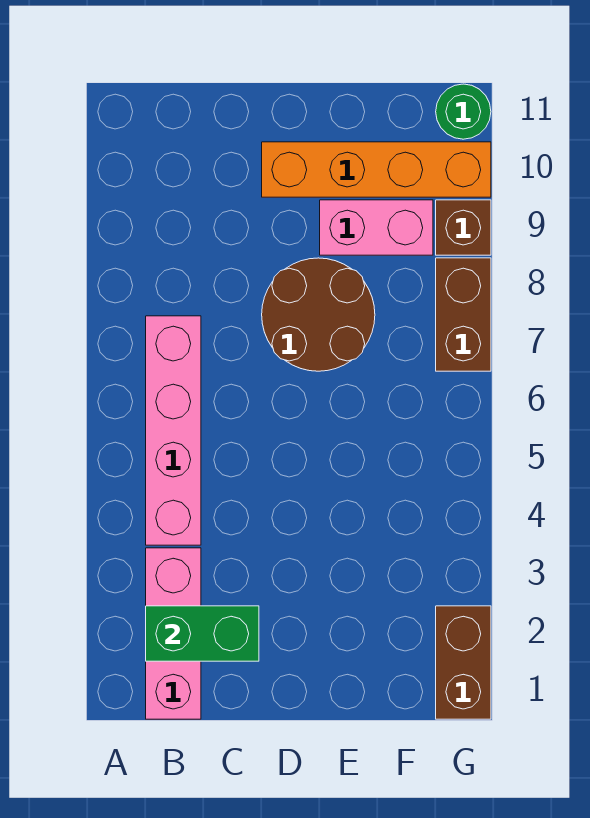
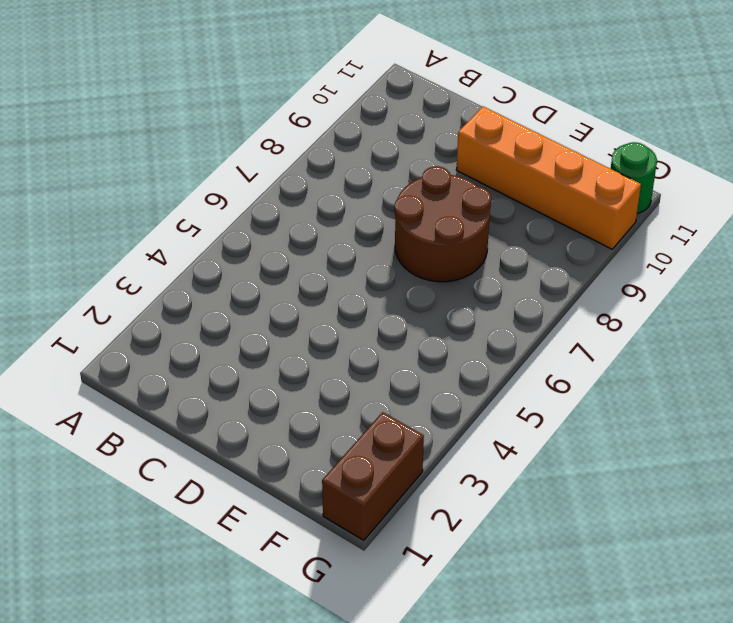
none -> pink brick B1:B3 level 1
none -> pink brick B4:B7 level 1

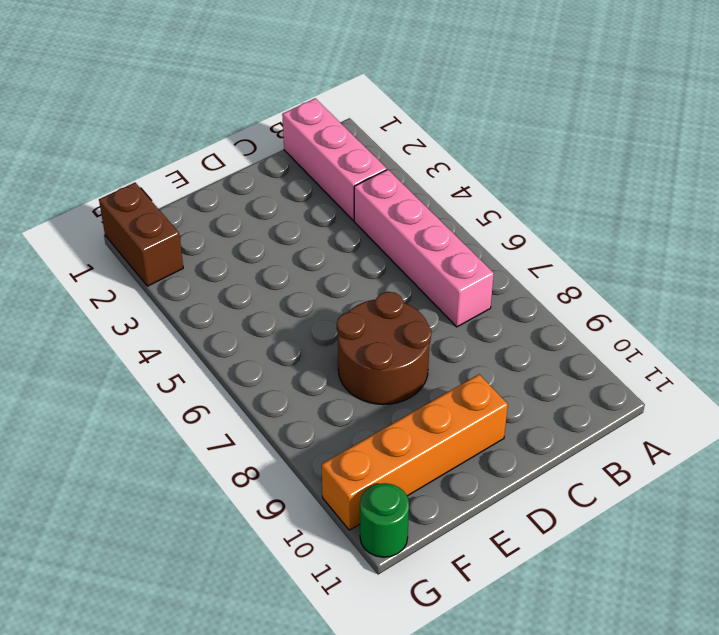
none -> pink brick E9:F9 level 1
none -> brown brick G7:G8 level 1

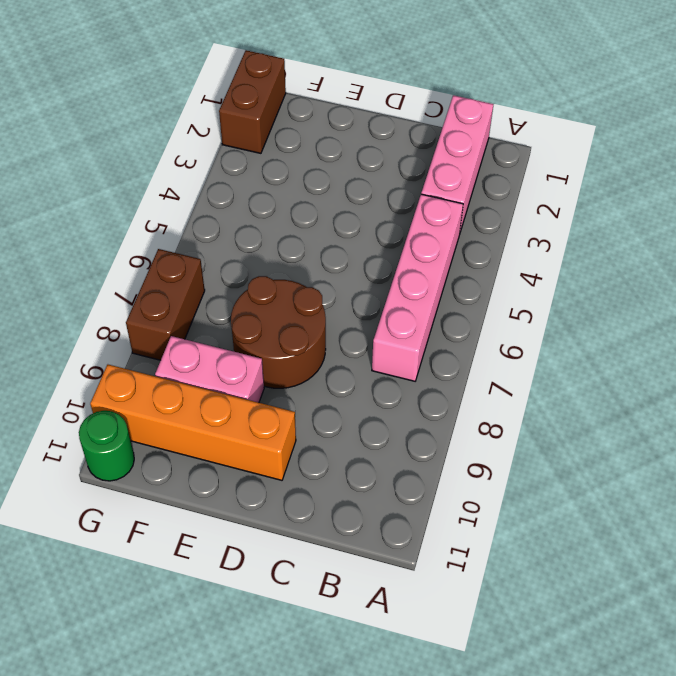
none -> brown brick G9 level 1
none -> green brick B2:C2 level 2

